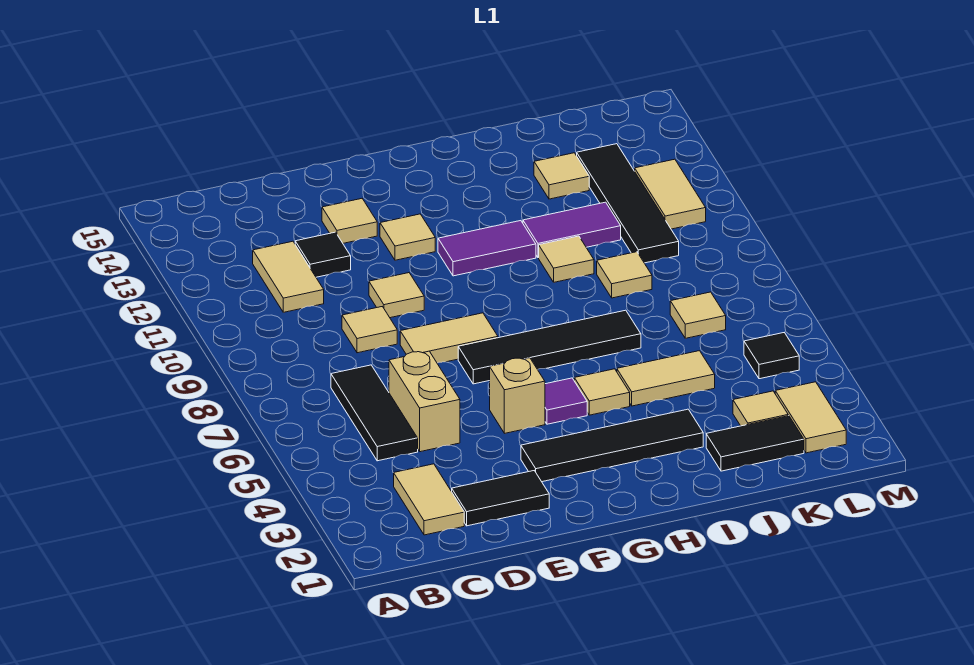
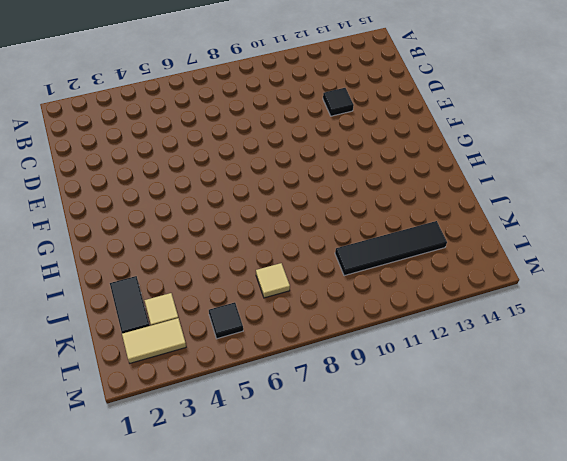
none -> tan tile C2:C3 level 1
none -> black tile C5:C7 level 1
none -> tan tile C11:C12 level 1

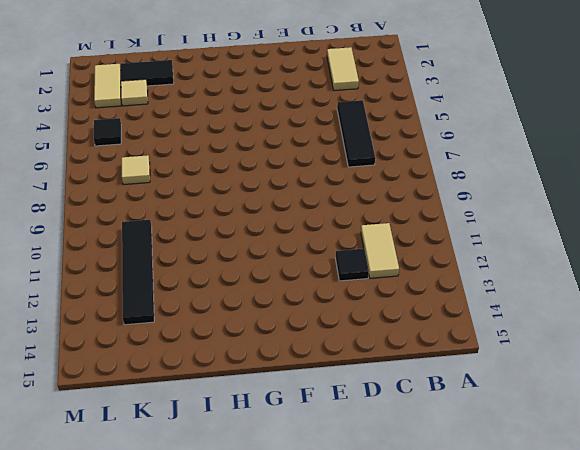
none -> black tile D2:E2 level 1
none -> tan brick D5:D6 level 1
none -> tan tile D9 level 1

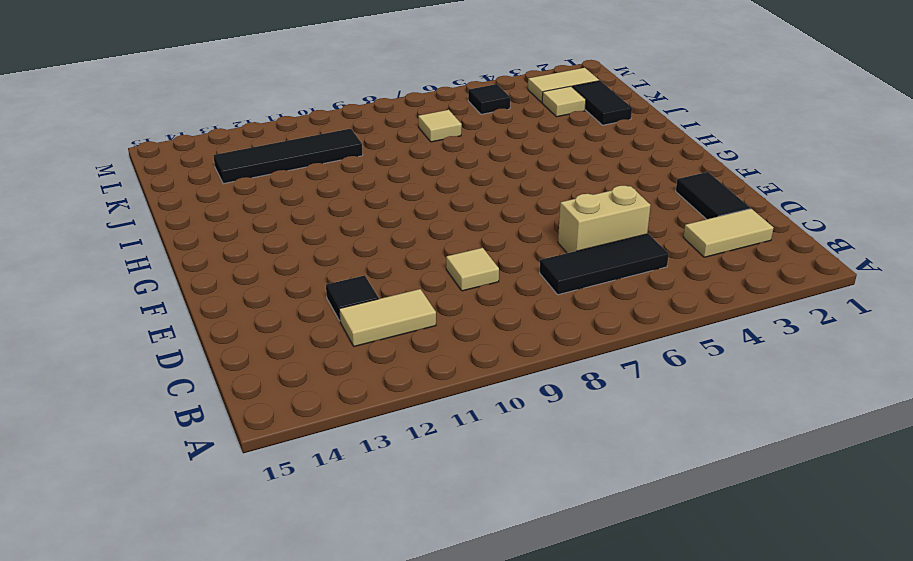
none -> tan tile E8:F8 level 1
none -> tan tile E10 level 1
none -> tan tile E13 level 1

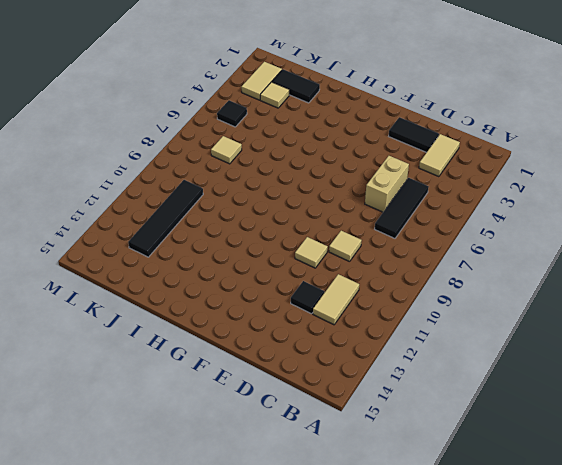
none -> tan tile E8:F8 level 1
none -> tan tile E13 level 1
none -> black tile F3:I3 level 1

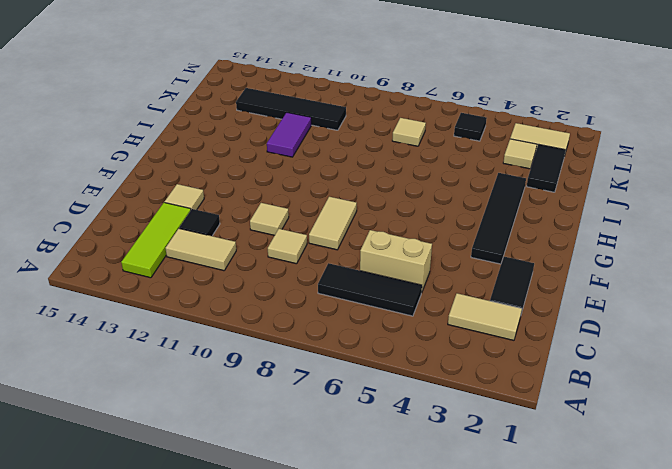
lime tile B13:D13 level 1 -> none
none -> tan brick F5 level 1
none -> black tile F7:I7 level 1
none -> tan tile F12 level 1

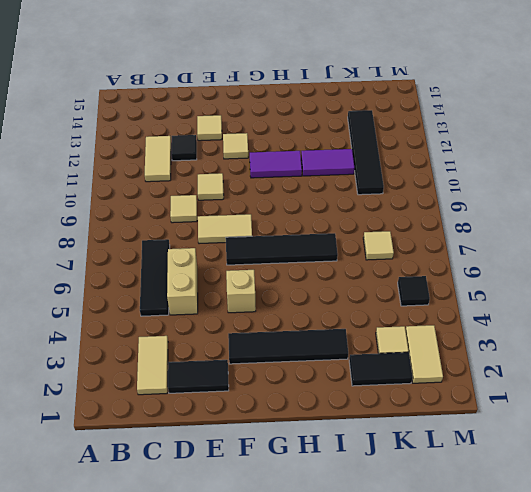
none -> purple tile G5 level 1
none -> tan tile H5 level 1
none -> tan tile I5:J5 level 1

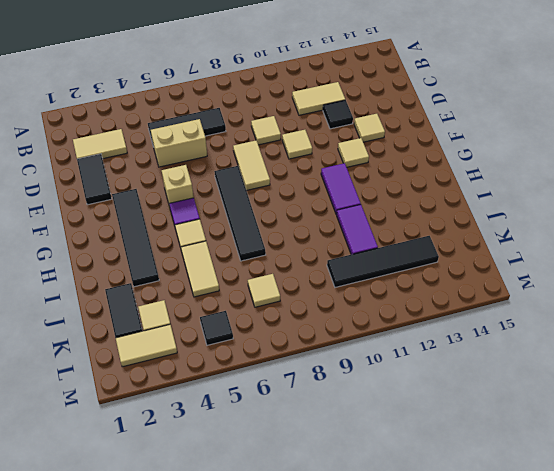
none -> tan tile I10 level 1
none -> tan tile J9 level 1
none -> tan tile J13 level 1

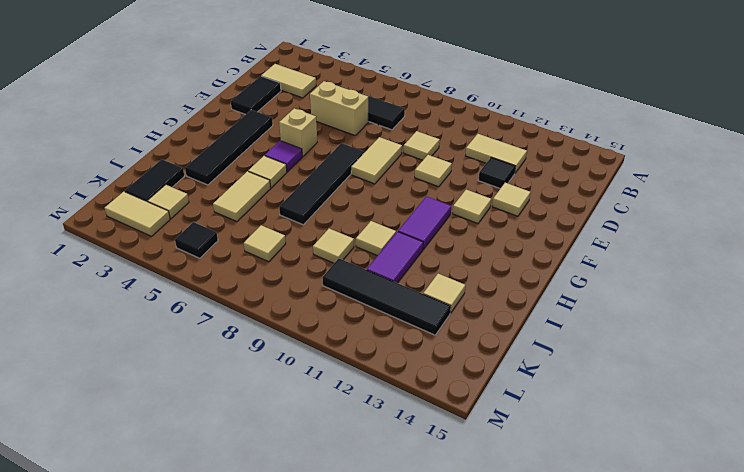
none -> tan tile L11:L12 level 1

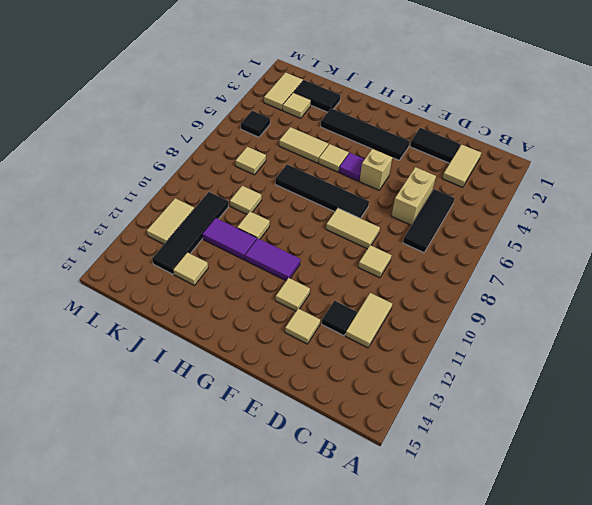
none -> tan tile E10 level 1

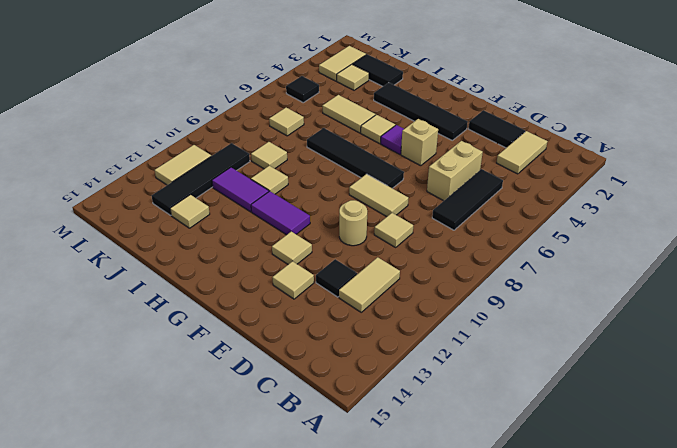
tan round brick E10 level 1 -> tan tile E10 level 1

